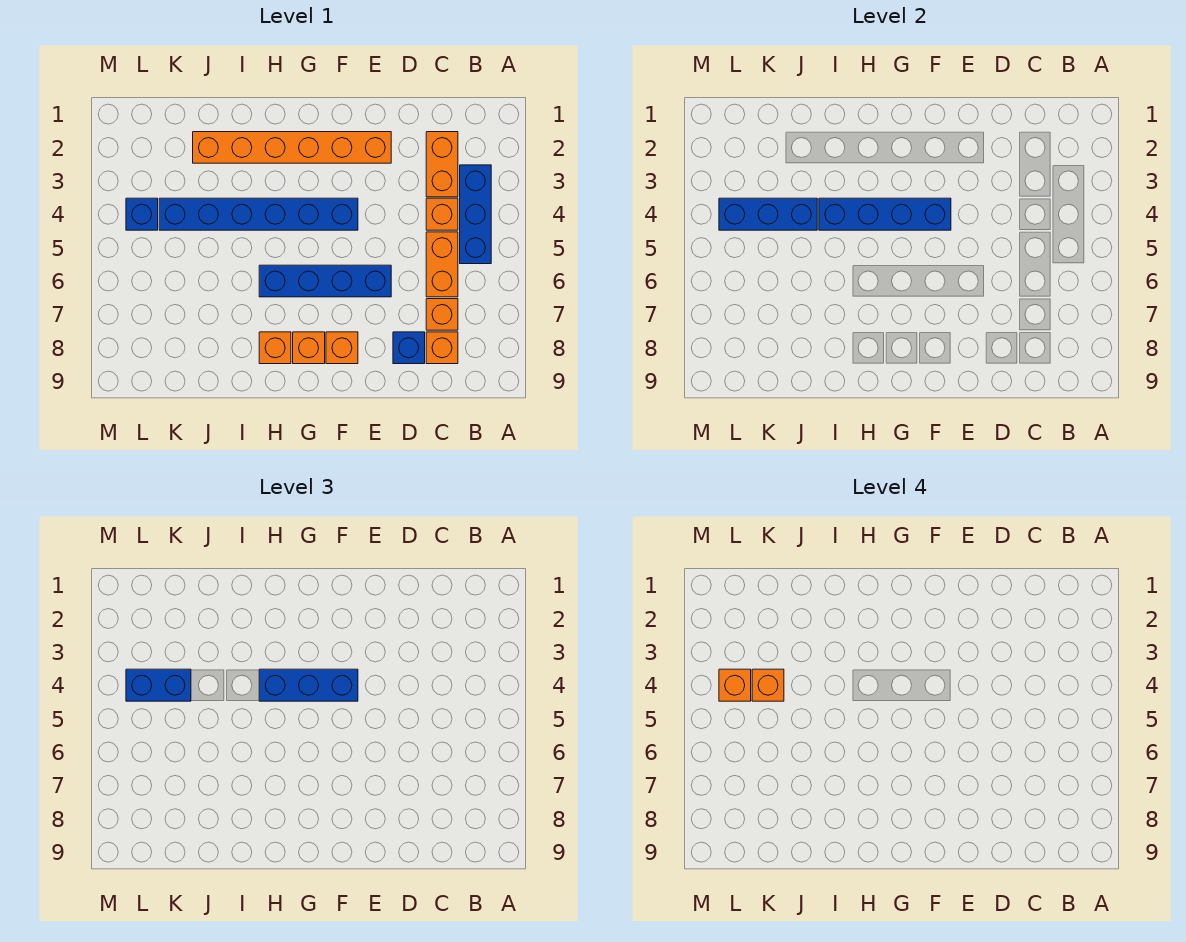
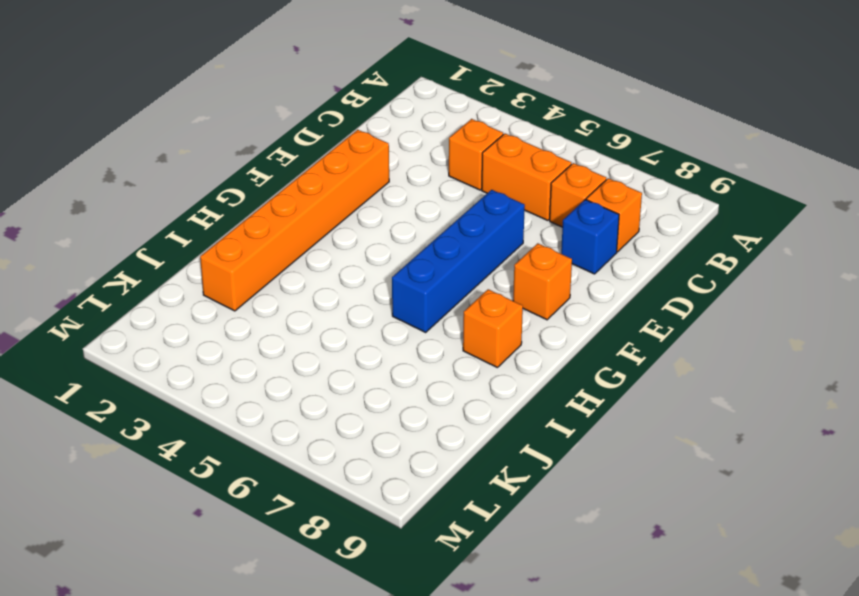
none -> blue brick B3:B5 level 1
none -> orange brick C2:C3 level 1
none -> blue brick F4:K4 level 1

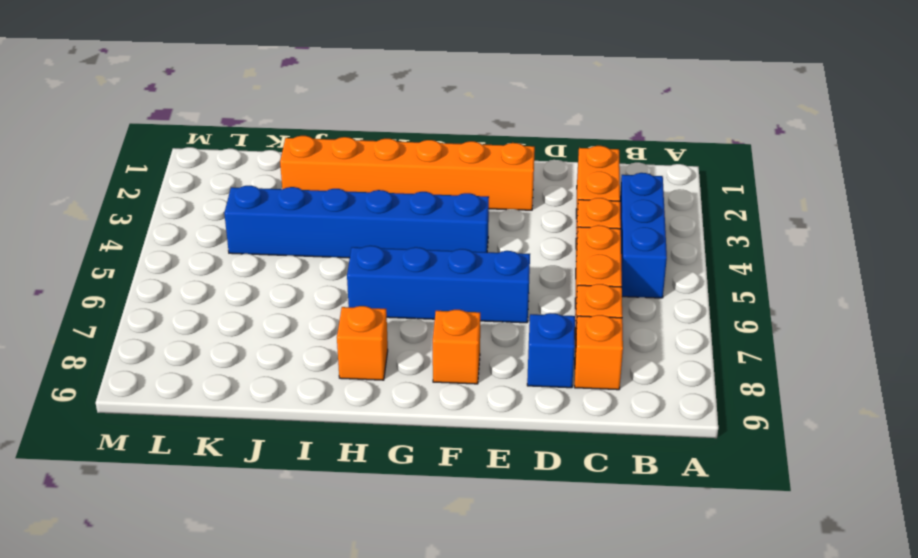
none -> orange brick G8 level 1
none -> blue brick L4 level 1
none -> blue brick F4:I4 level 2

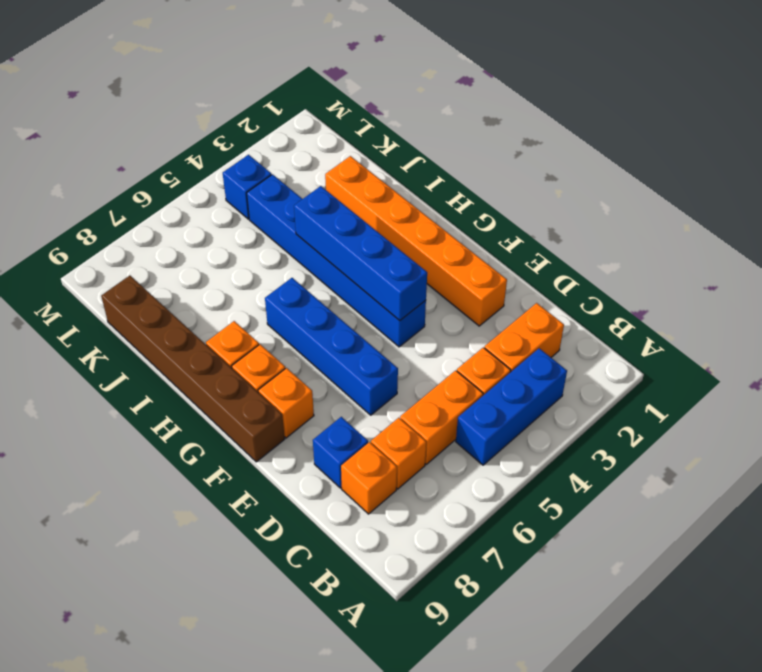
brown brick F9:K9 level 1 -> none
none -> blue brick J4:L4 level 2
none -> blue brick F4:H4 level 3
none -> blue brick K4:L4 level 3

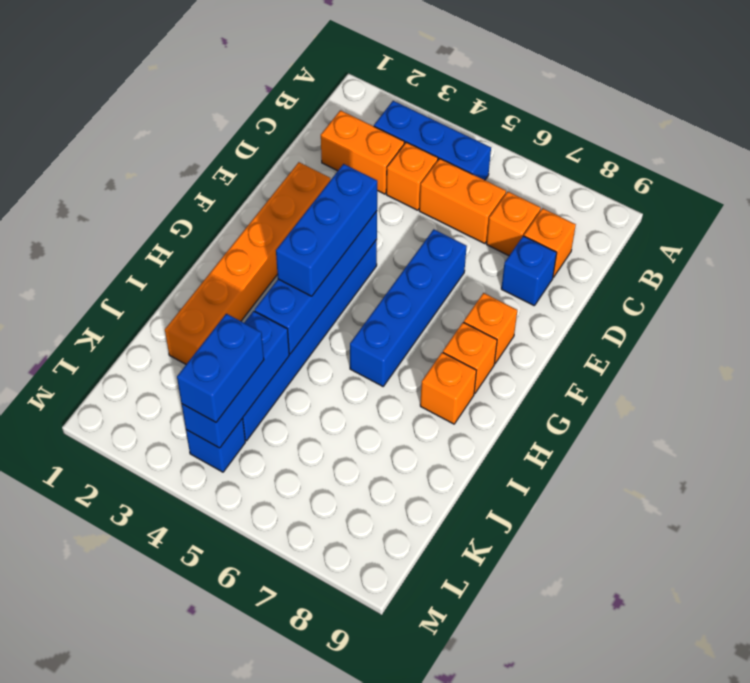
none -> orange brick K4 level 4
none -> orange brick L4 level 4

